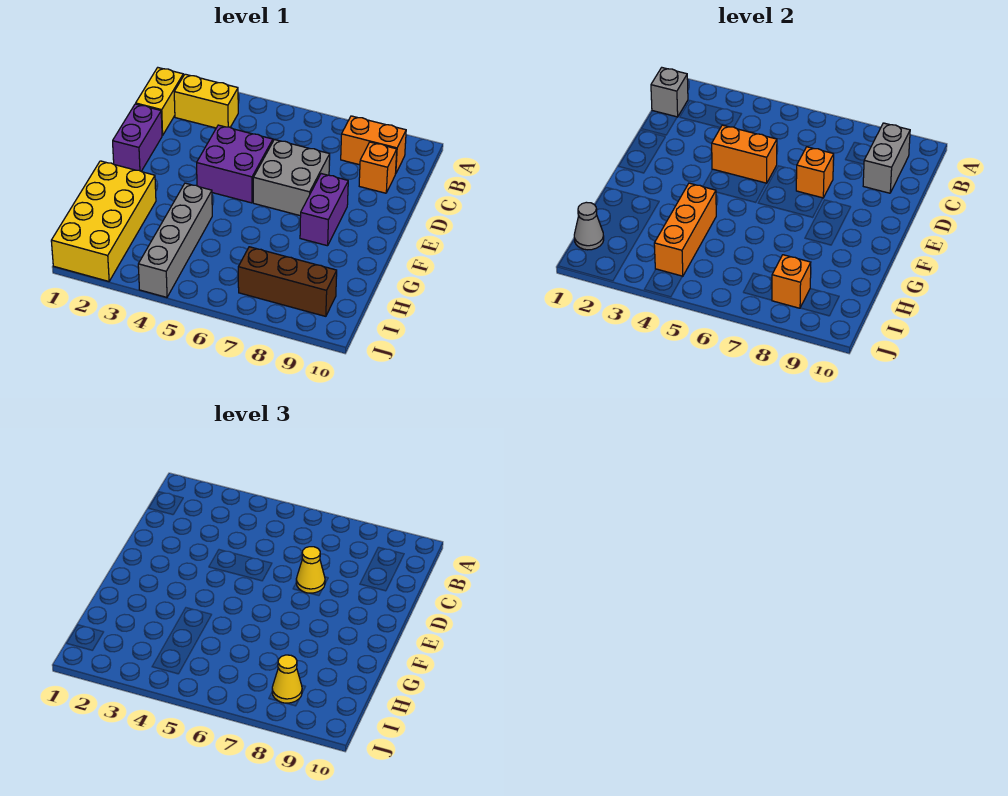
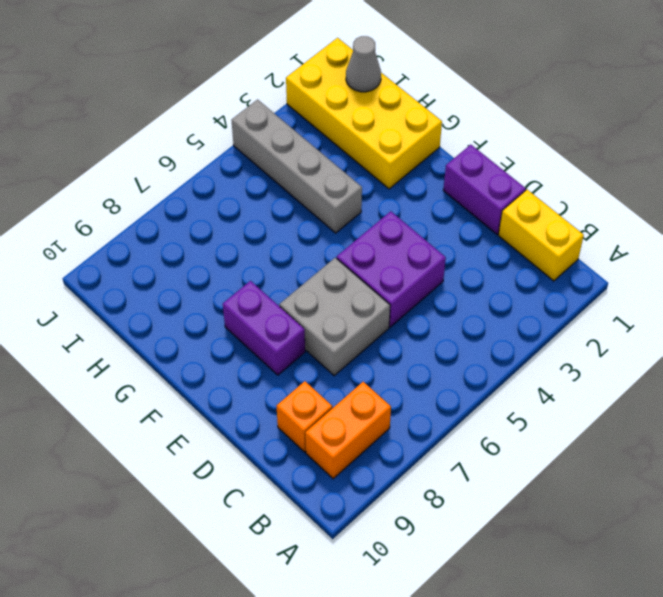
none -> yellow brick B2:B3 level 1
none -> brown brick I7:I9 level 1
none -> grey brick B1 level 2

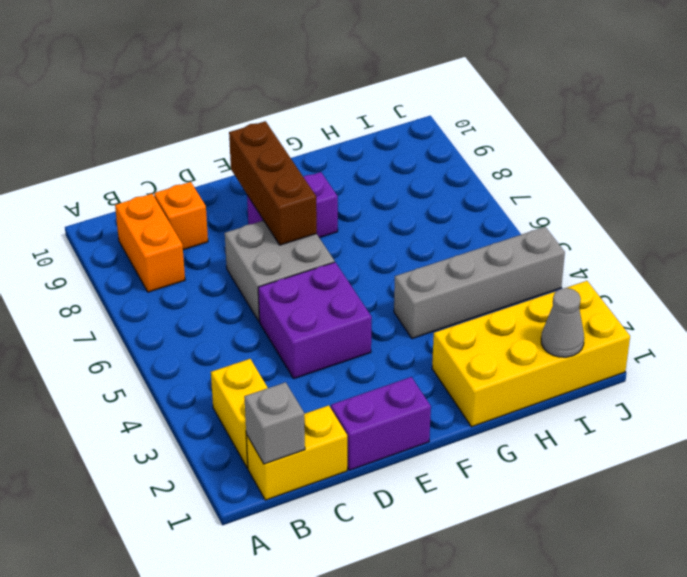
brown brick E7:E9 level 2 -> brown brick I7:I9 level 1
none -> grey brick B9:C9 level 2
none -> orange brick D4:D5 level 2
none -> orange brick D7 level 2

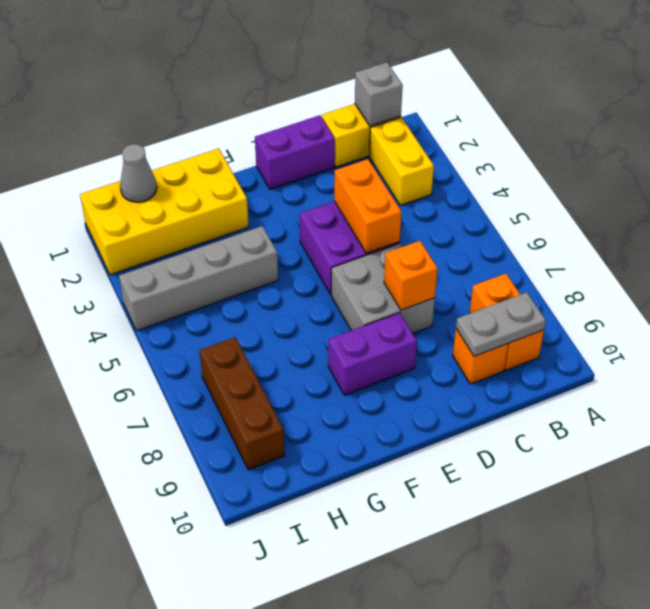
grey plate B9:C9 level 2 -> grey brick B9:C9 level 2
none -> orange brick G4:I4 level 2
none -> orange brick I8 level 2
none -> yellow cone D7 level 3

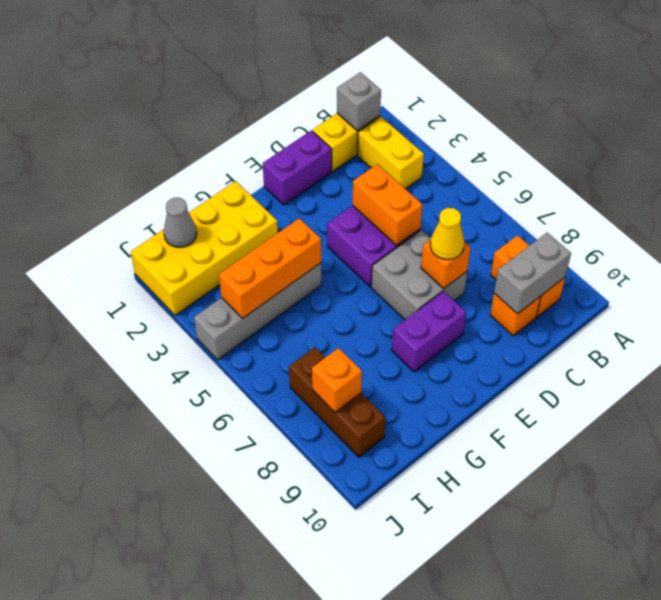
none -> yellow cone I8 level 3

